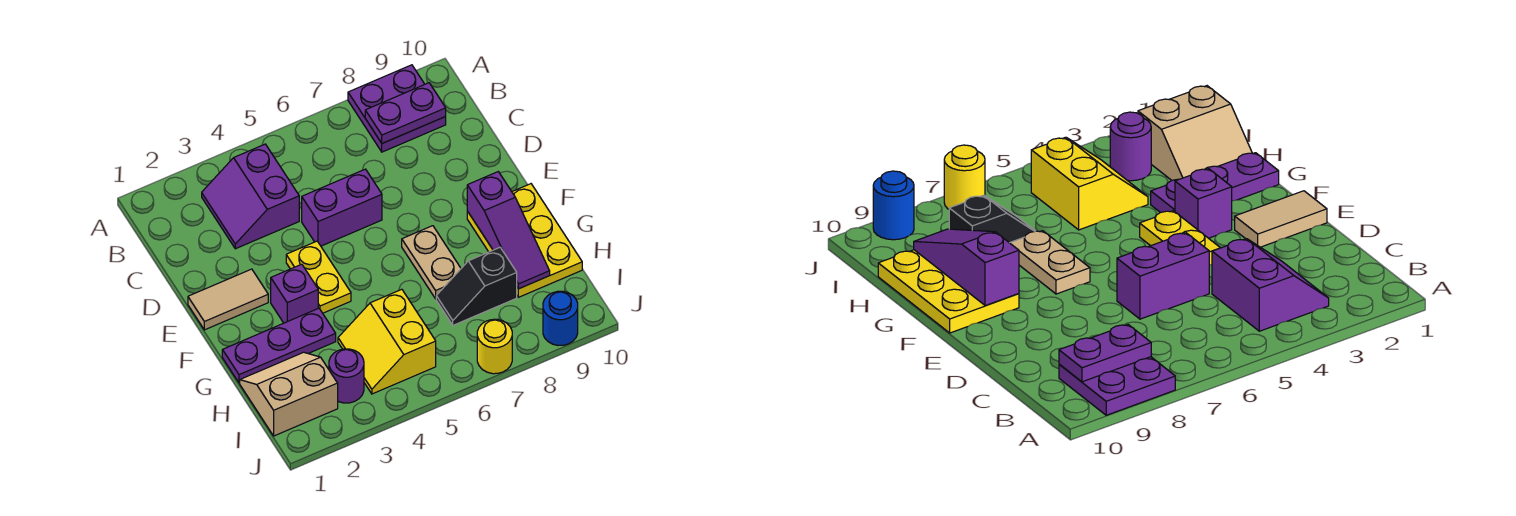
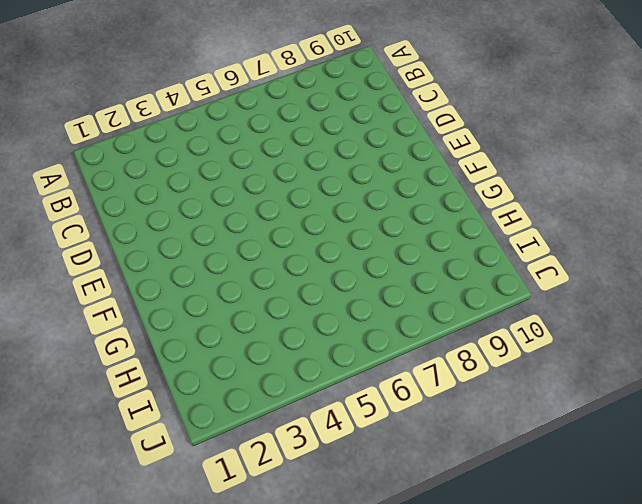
none -> purple plate A8:B9 level 1
none -> purple slope B3:C4 level 1 top 4
none -> purple brick D5:D6 level 1

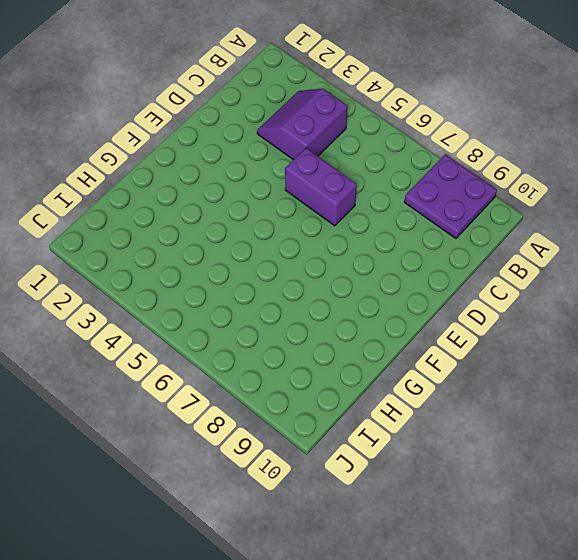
none -> tan tile E1:E2 level 1
none -> yellow plate E4:F4 level 1
none -> purple brick F3 level 1

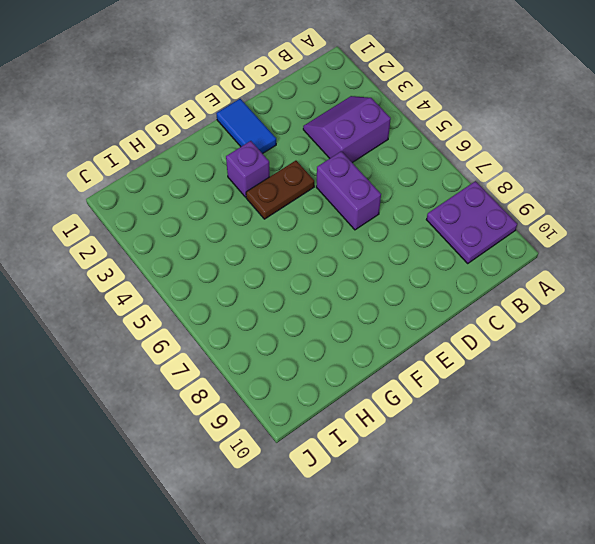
blue tile E1:E2 level 1 -> tan tile E1:E2 level 1
brown plate E4:F4 level 1 -> yellow plate E4:F4 level 1
none -> tan plate F7:G7 level 1
none -> yellow plate F9:H10 level 1
none -> purple plate G1:G3 level 1

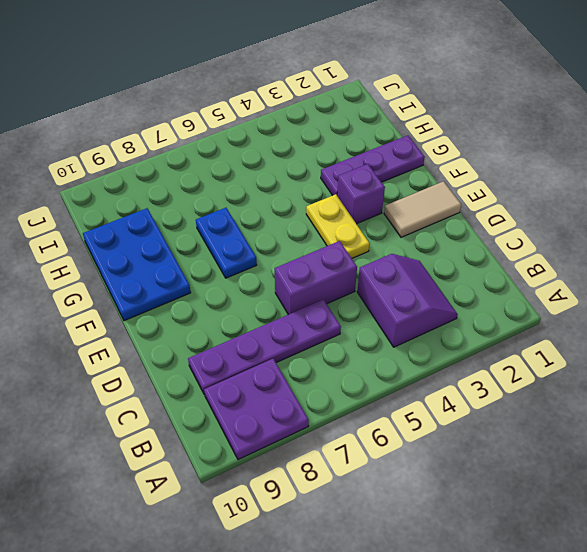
purple plate C6:C9 level 1 -> none
blue plate F7:G7 level 1 -> tan plate F7:G7 level 1
blue plate F9:H10 level 1 -> yellow plate F9:H10 level 1
none -> tan slope H1:I2 level 1 top I
none -> yellow slope H4:I5 level 1 top 5
none -> black slope H7:H8 level 1 top 8

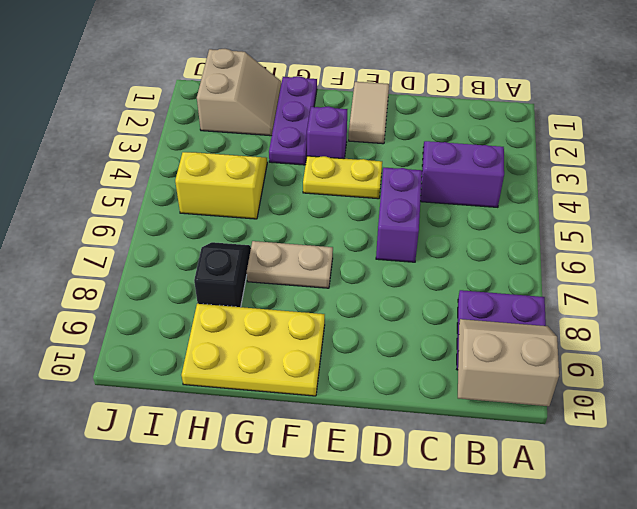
tan slope A9:B10 level 2 top 10 -> purple plate B8:B9 level 2
none -> purple round brick I3 level 1
none -> yellow round brick J7 level 1
none -> blue round brick J9 level 1

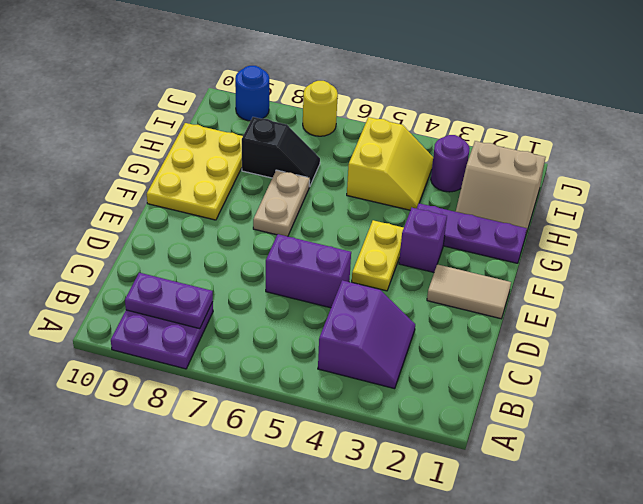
none -> purple slope F9:H9 level 2 top F

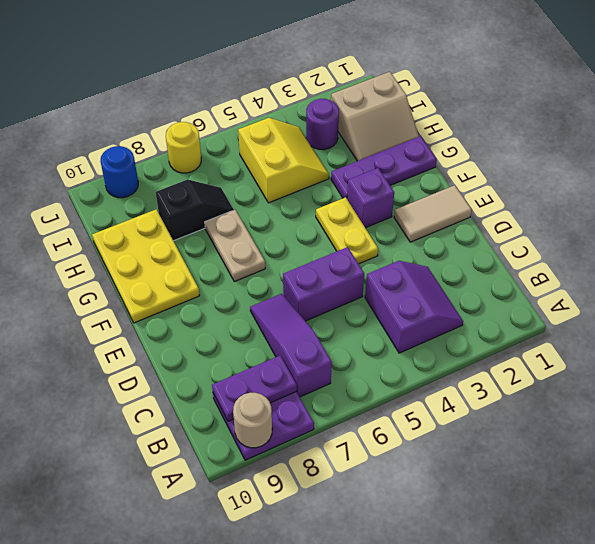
tan round brick A9 level 2 -> none
purple slope B7:D7 level 1 top B -> purple slope F9:H9 level 2 top F

